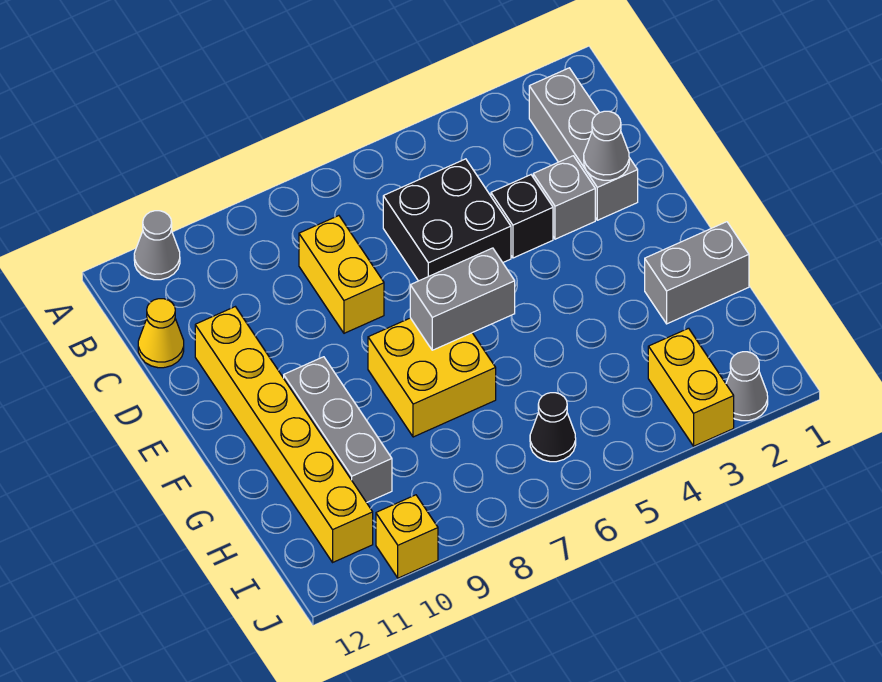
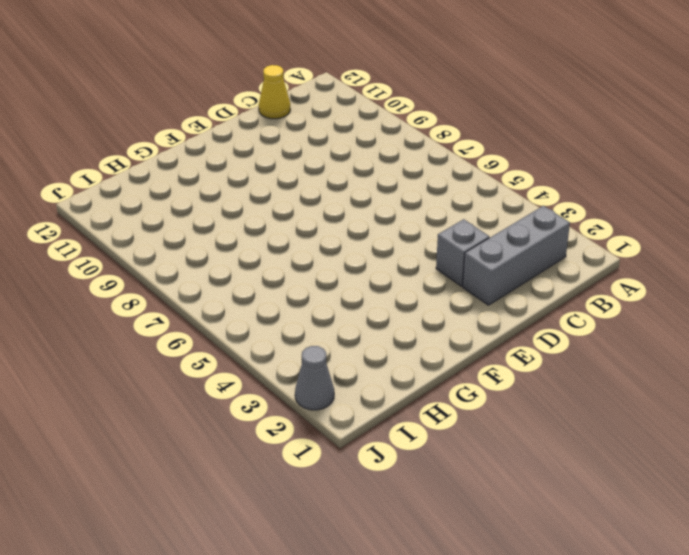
none -> grey cone A11 level 1
none -> black brick C5:D6 level 1
none -> yellow brick C8:D8 level 1

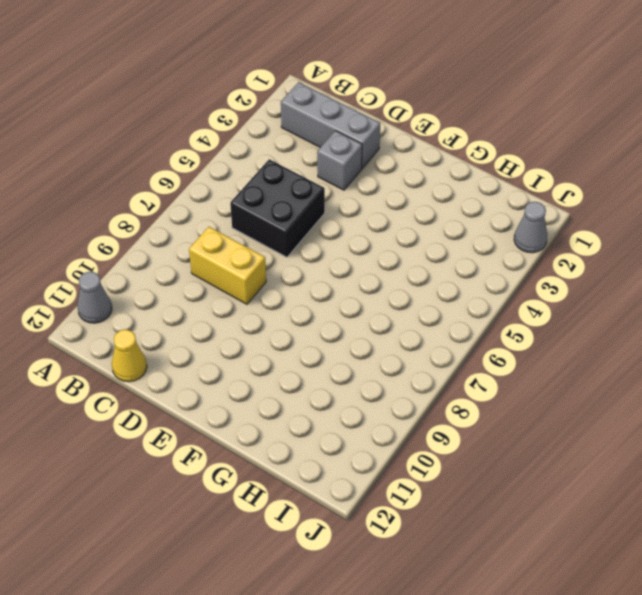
none -> black brick D4 level 1
none -> yellow brick D11:I11 level 1
none -> yellow brick F7:G8 level 1

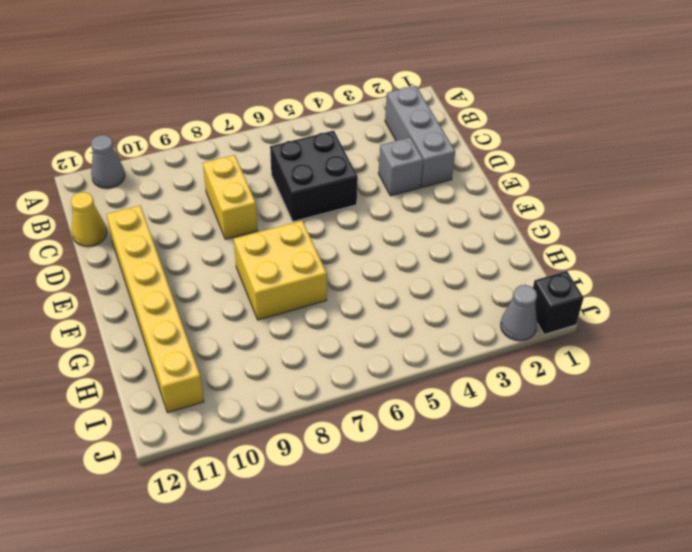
black brick J1 level 1 -> black brick D4 level 1
none -> grey brick F10:H10 level 1
none -> grey brick G1:G2 level 1
none -> yellow brick I3:J3 level 1

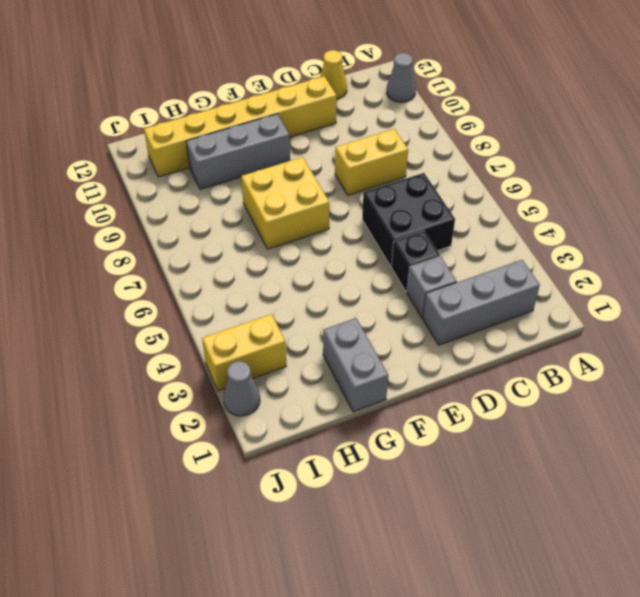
none -> black cone I6 level 1
none -> yellow brick J10 level 1
none -> grey cone D2 level 2

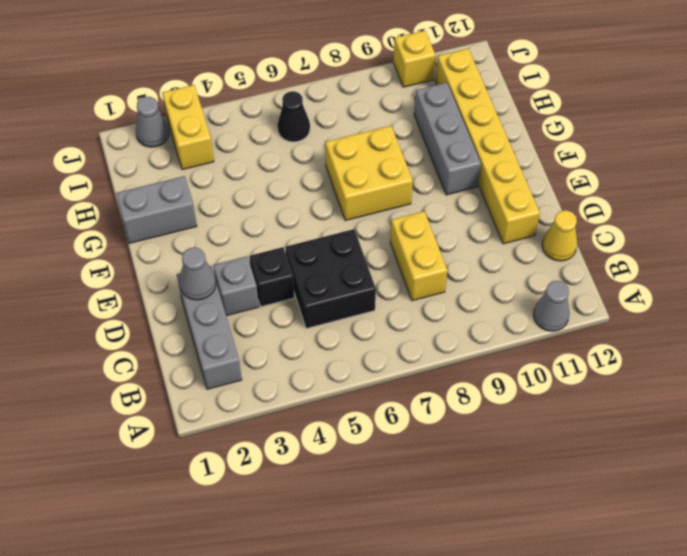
none -> grey brick F6:F7 level 2

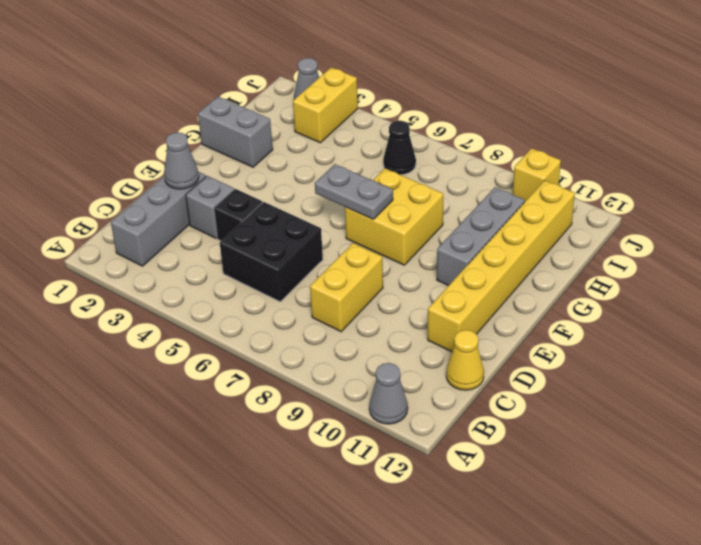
grey plate F6:F7 level 2 -> grey brick F6:F7 level 2

